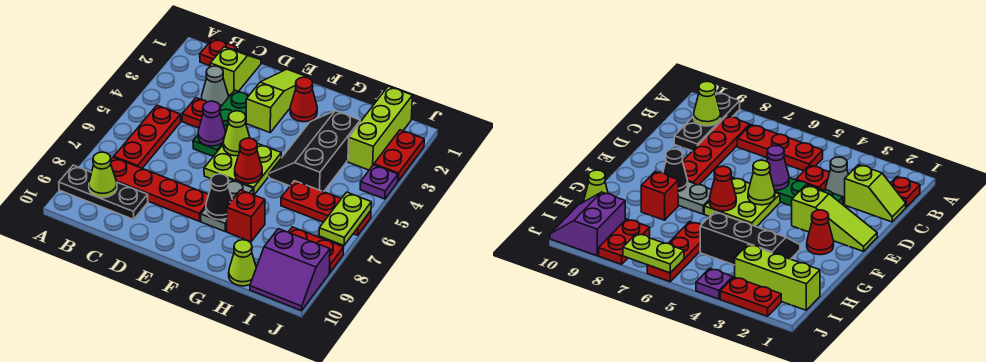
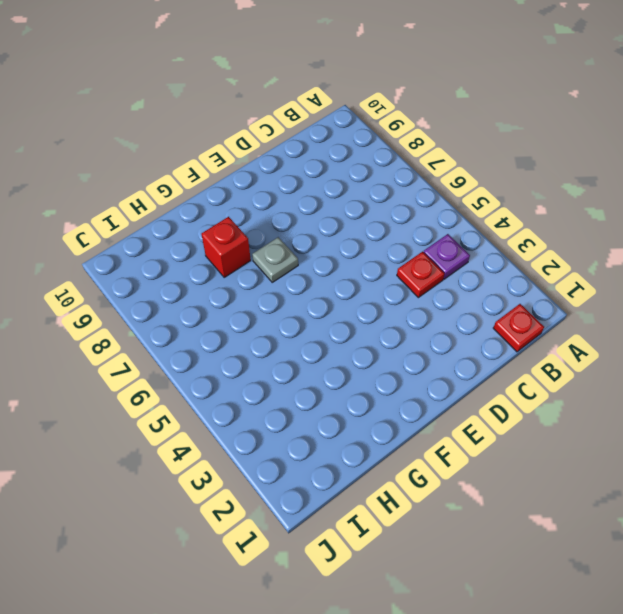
purple plate B4 level 1 -> purple plate J4 level 1
grey plate F7 level 1 -> grey plate F7:F8 level 1
none -> black plate A9:C9 level 1
none -> red plate B5:B7 level 1
none -> red plate B8:E8 level 1

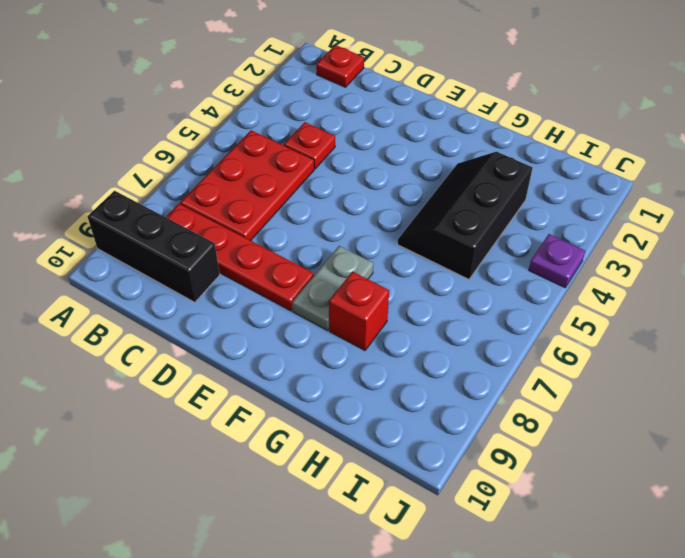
black brick A9:C9 level 1 -> black plate A9:C9 level 1
red plate B5:C7 level 1 -> red plate B5:B7 level 1
none -> lime slope C1:C2 level 1 top 2
none -> grey cone C3 level 1
none -> green plate D3:D5 level 1

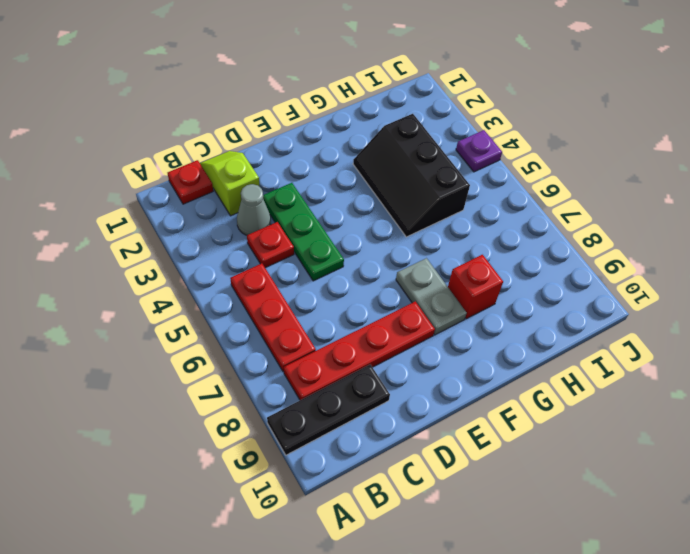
none -> lime slope E1:E3 level 1 top 3
none -> lime plate E5:F6 level 1
none -> red cone F2 level 1

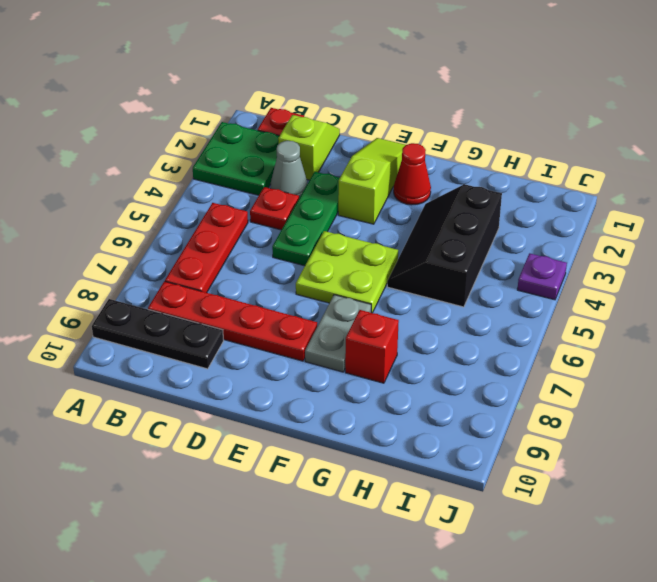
green plate A2:B3 level 1 -> none
none -> red plate H6:J6 level 1
none -> lime cone H10 level 1
none -> lime brick I1:I3 level 1

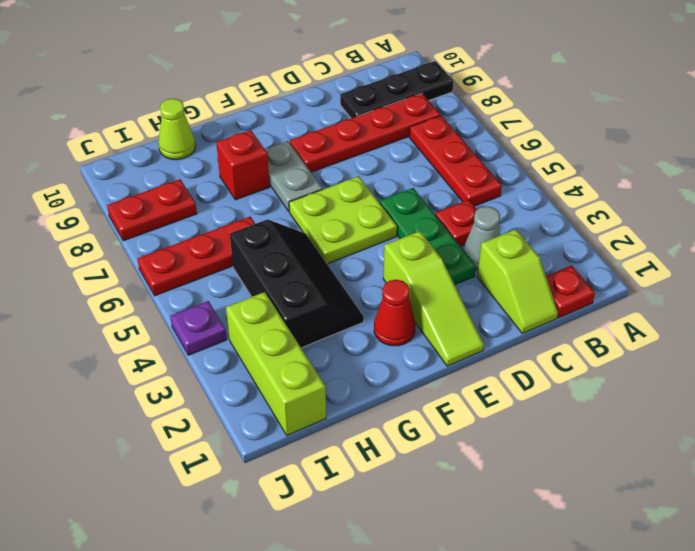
none -> purple slope I9:J10 level 1 top 9
none -> red plate J2:J3 level 1
none -> lime cone B9 level 2

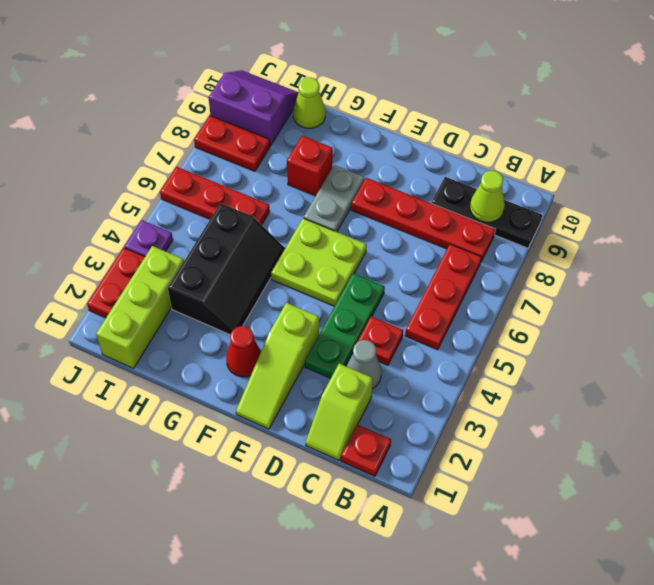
none -> purple cone D5 level 2
none -> lime cone E5 level 2
none -> red cone F6 level 2

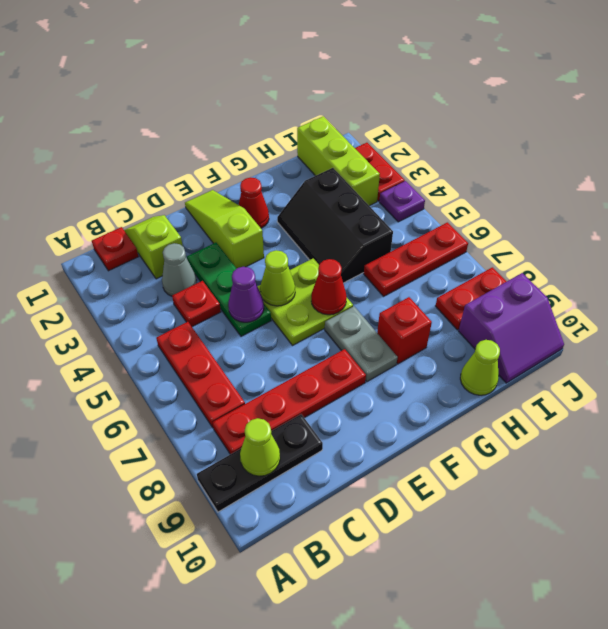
none -> black cone F8 level 2
none -> lime plate J6:J7 level 2

